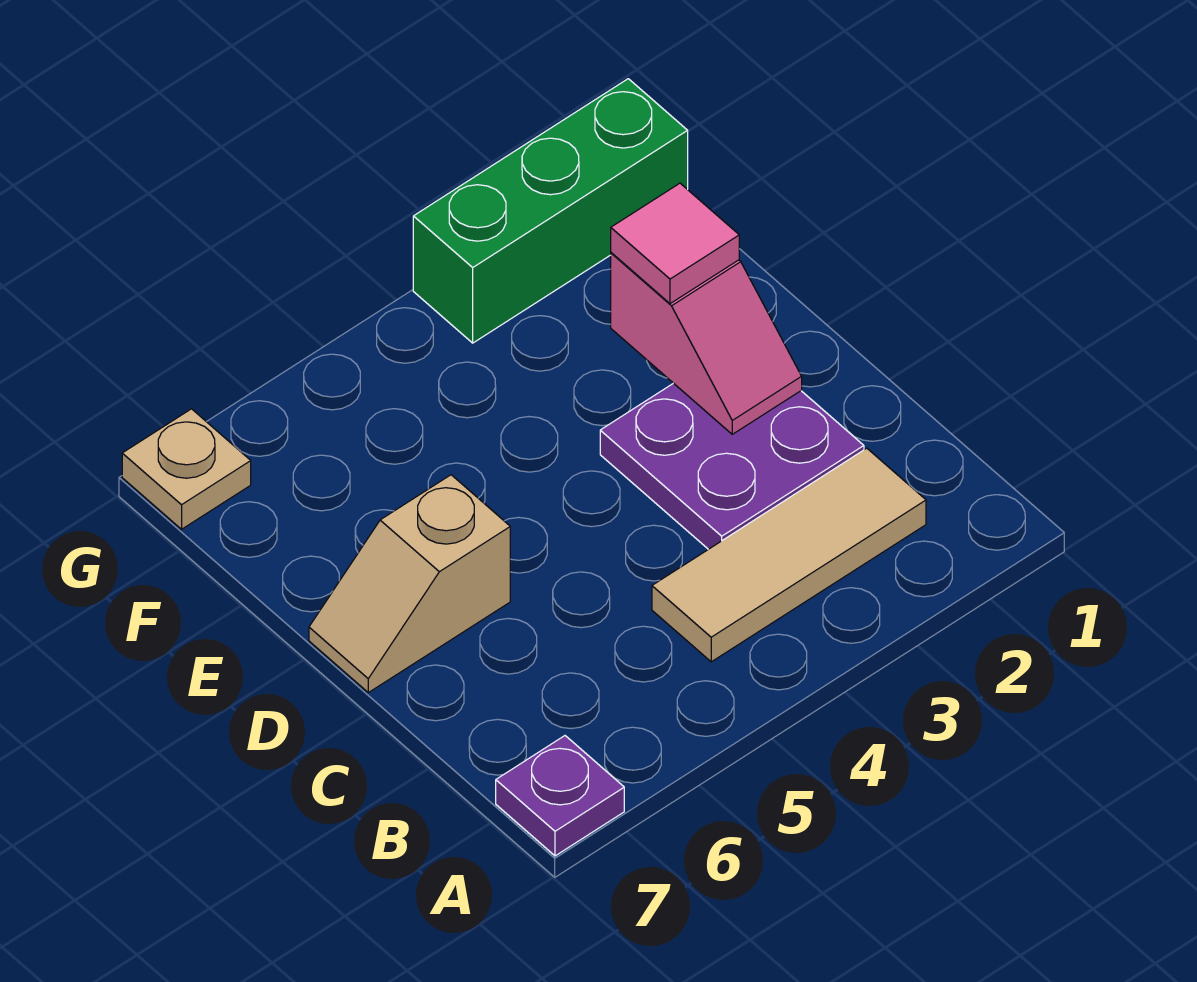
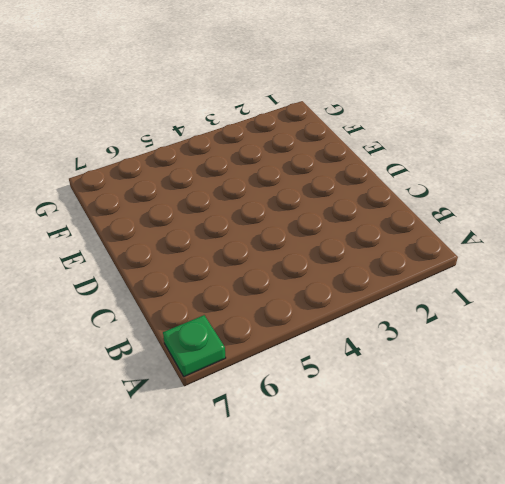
green plate A7 level 1 -> purple plate A7 level 1
none -> tan tile B2:B4 level 1
none -> purple plate C2:D3 level 1

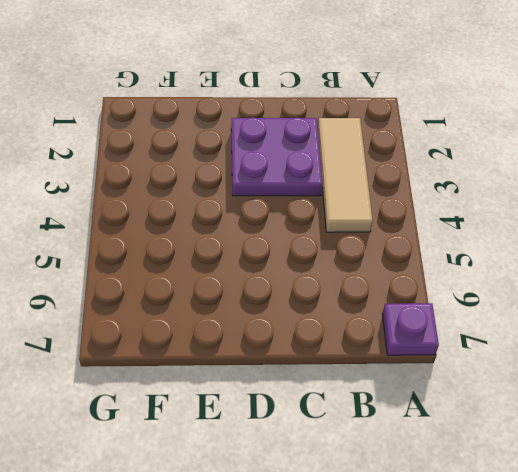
none -> tan slope D6:D7 level 1 top 6
none -> green brick G1:G3 level 1

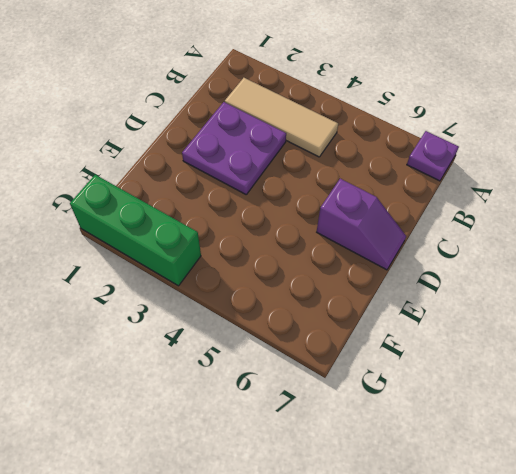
purple slope D6:D7 level 1 top 6 -> tan slope D6:D7 level 1 top 6
none -> tan plate G7 level 1
none -> pink slope D2:E2 level 2 top E

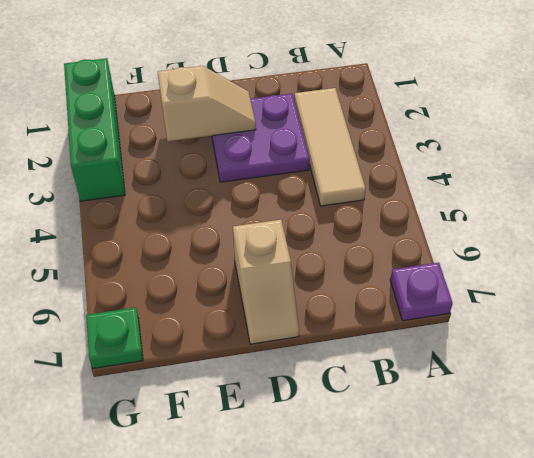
tan slope D2:E2 level 2 top E -> pink slope D2:E2 level 2 top E
green plate G7 level 1 -> tan plate G7 level 1
none -> pink tile E2 level 3

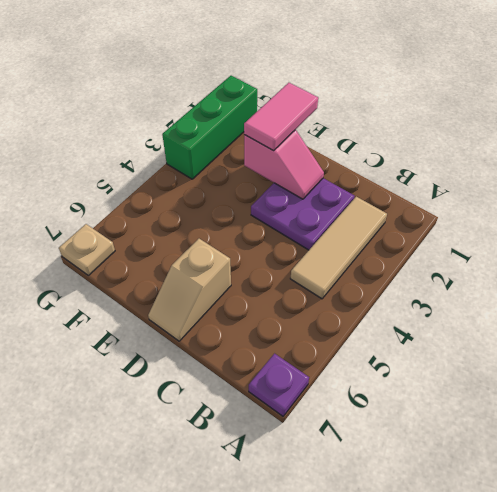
pink tile E1:E2 level 3 -> pink tile E2 level 3

